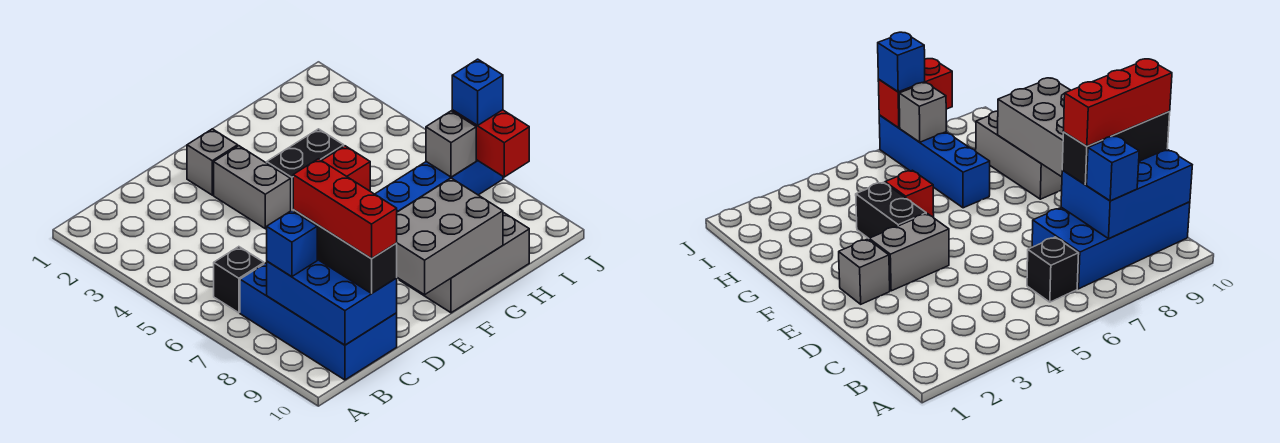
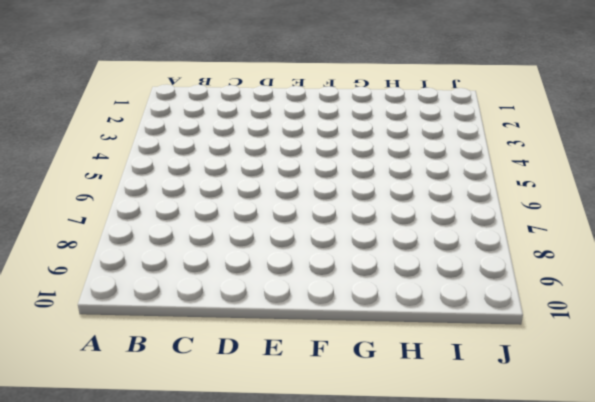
none -> black brick B6 level 1
none -> blue brick B7:C10 level 1
none -> grey brick E2 level 1

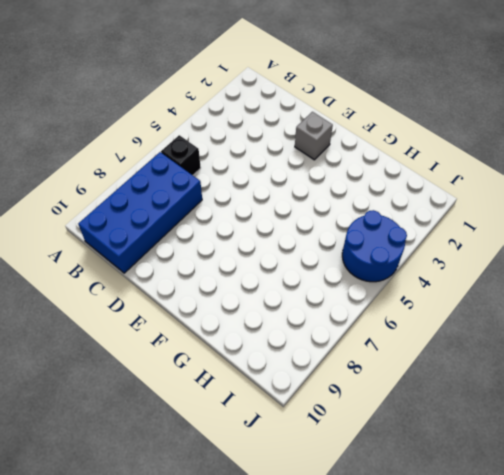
blue round brick I4:J5 level 1 -> none
none -> grey brick E3:E4 level 1
none -> black brick F4:G4 level 1
none -> grey brick F9:H10 level 1

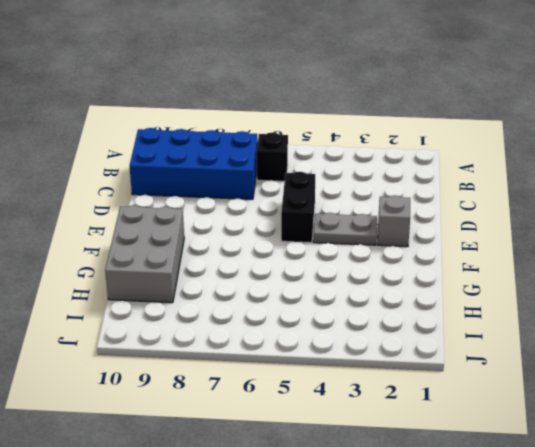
black brick D5:E5 level 1 -> black brick F4:G4 level 1
grey plate E3:E4 level 1 -> grey brick E3:E4 level 1
none -> red brick G5 level 1
none -> blue brick G7:J7 level 1
none -> blue brick B8:C10 level 2

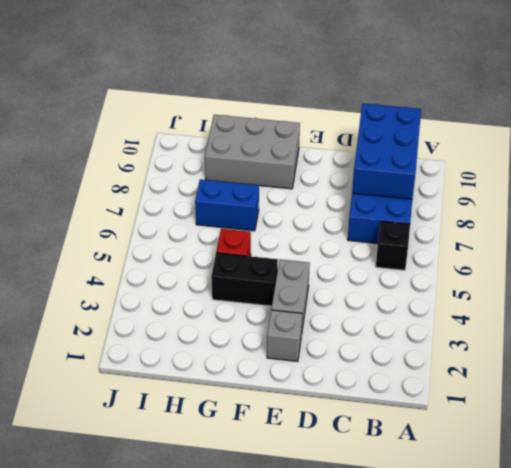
blue brick G7:H7 level 1 -> blue brick G7:J7 level 1
none -> grey brick E9:G10 level 2
none -> grey brick I7 level 2
none -> red brick J7:J8 level 2

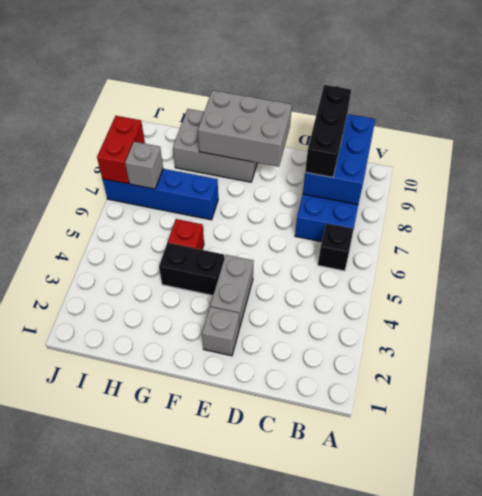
none -> blue brick B8 level 3
none -> blue brick J7 level 3
none -> red brick C8:C10 level 4

